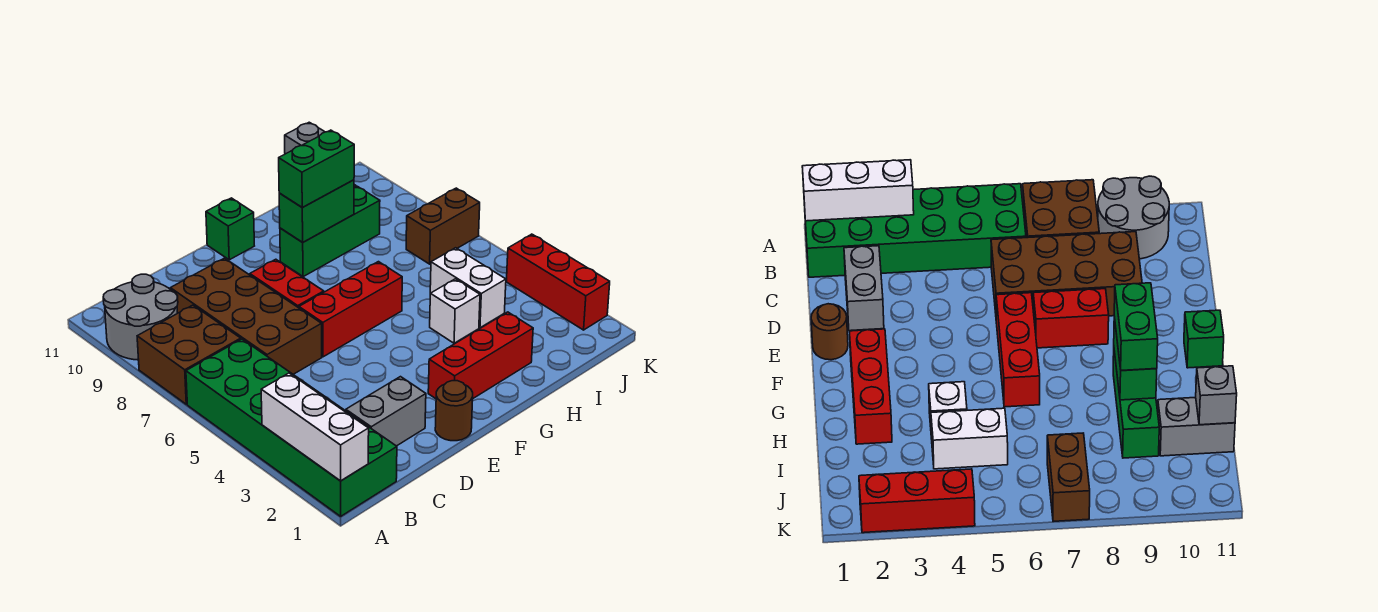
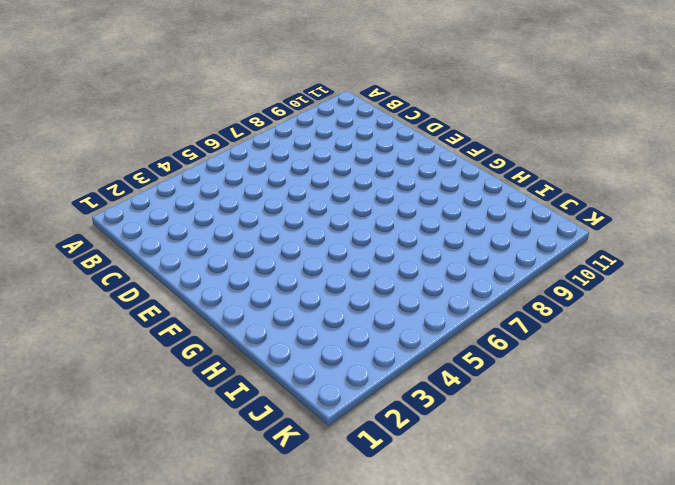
none -> green brick A1:B6 level 1
none -> brown brick A7:B8 level 1
none -> grey round brick A9:B10 level 1

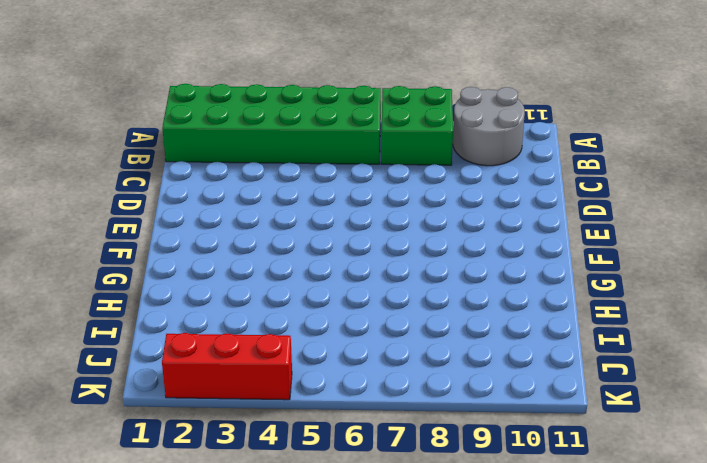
green brick A7:B8 level 1 -> brown brick A7:B8 level 1
none -> grey brick C2:D2 level 1
none -> brown brick C6:D9 level 1
none -> brown round brick E1 level 1

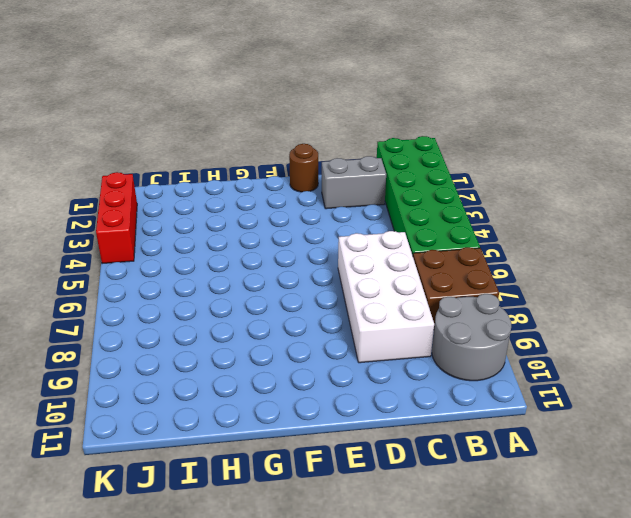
white brick C6:D9 level 1 -> brown brick C6:D9 level 1
none -> red brick E6:G6 level 1
none -> red brick E7:E8 level 1
none -> red brick F2:H2 level 1

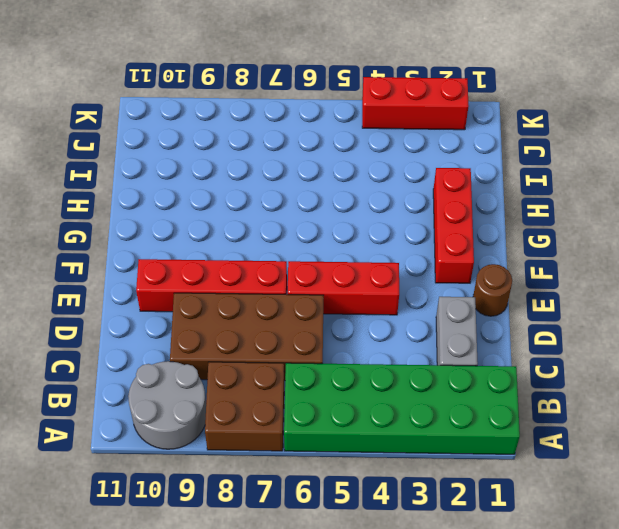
red brick E4:E6 level 1 -> red brick E6:G6 level 1
red brick E7:E10 level 1 -> red brick E7:E8 level 1
none -> green brick F11 level 1
none -> green brick G9:I9 level 1
none -> white brick H4 level 1

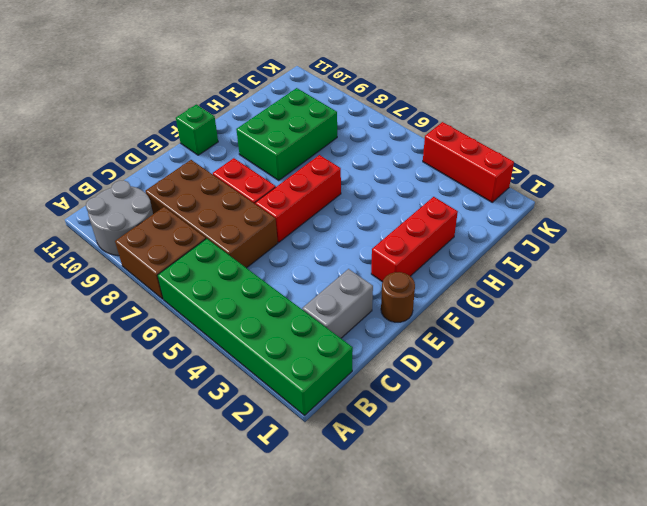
green brick G8:I9 level 1 -> green brick G9:I9 level 1
none -> white brick H4 level 1
none -> white brick I4:I5 level 1
none -> grey brick I10:I11 level 1

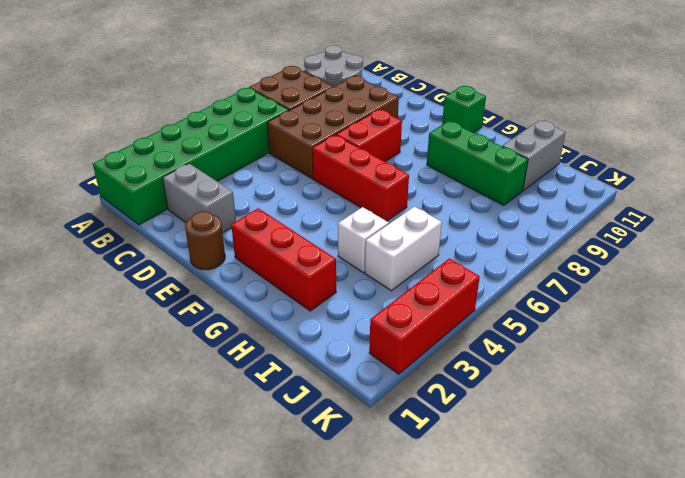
none -> brown brick J7:K7 level 1
none -> white brick A1:A3 level 2
none -> green brick G9:H9 level 2

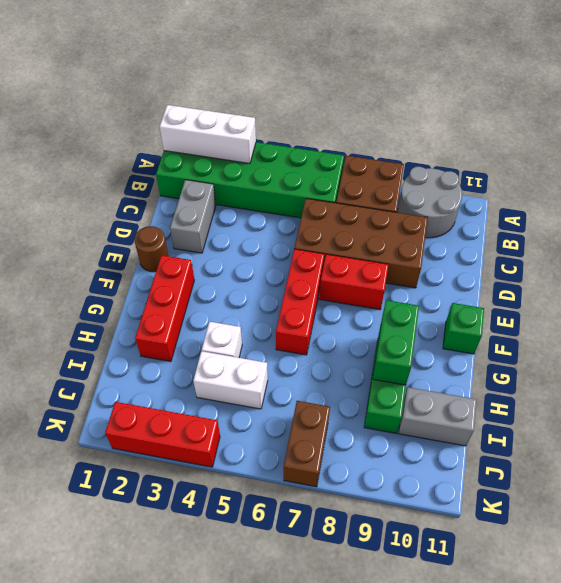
none -> grey brick I11 level 2
none -> green brick G9:H9 level 3

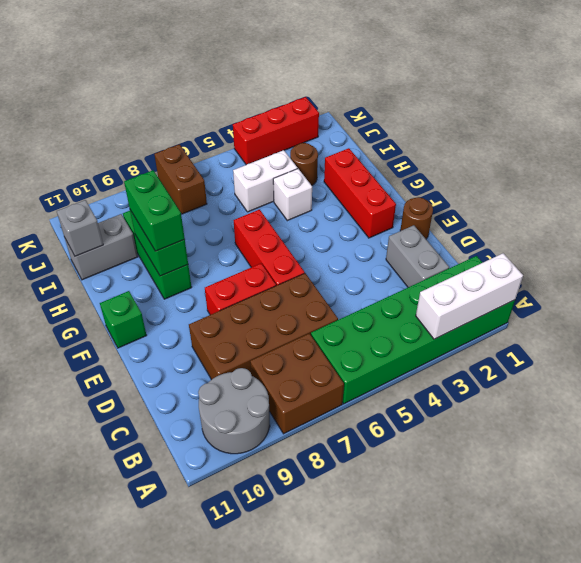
brown round brick I3 level 1 -> none

